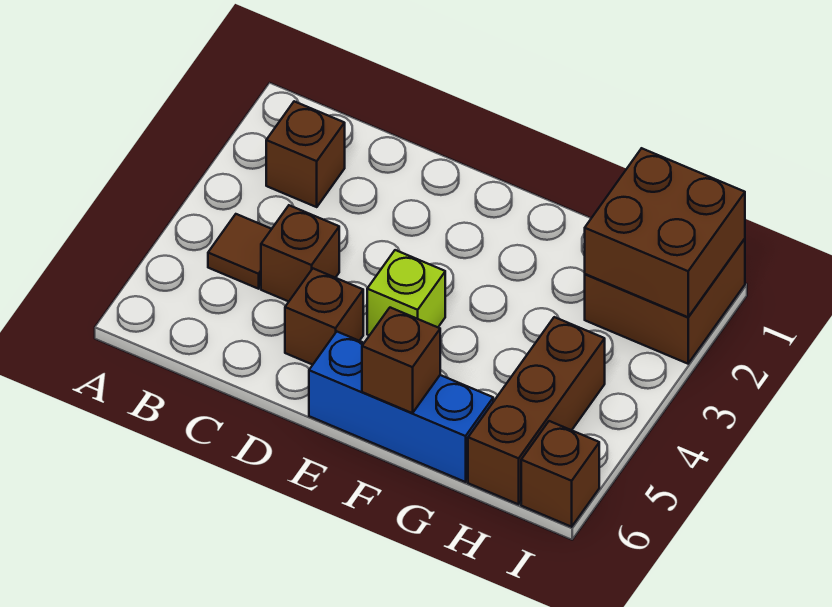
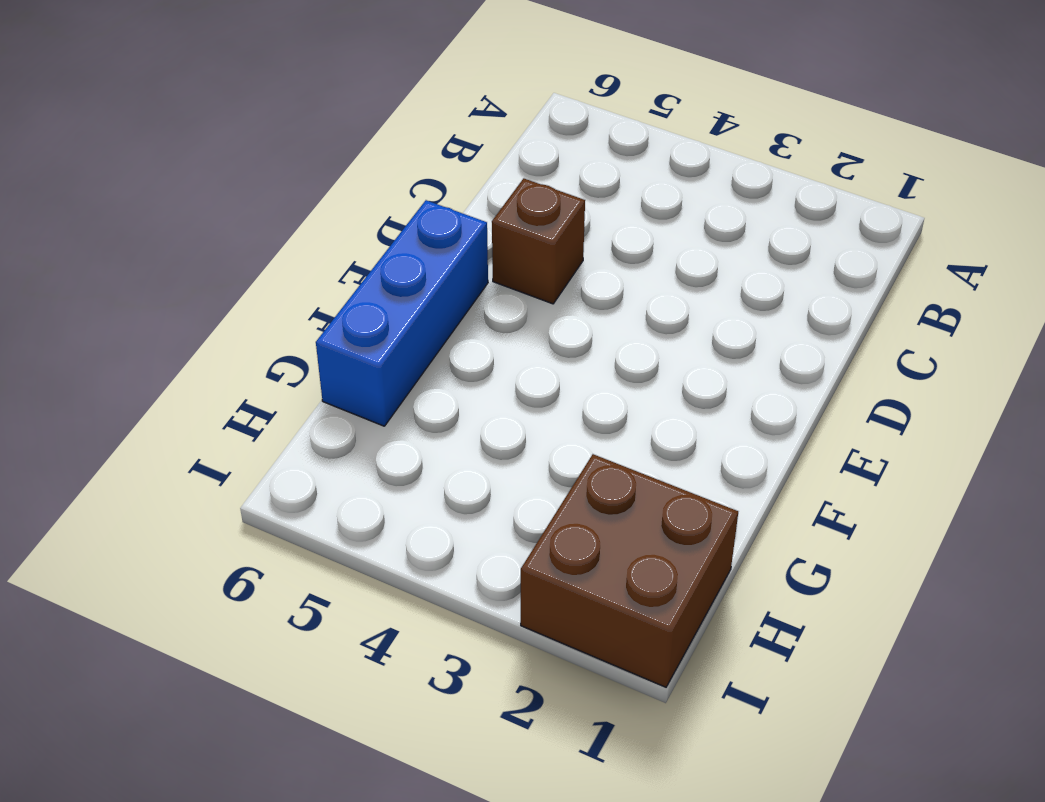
none -> brown brick B2 level 1
none -> brown tile B4 level 1

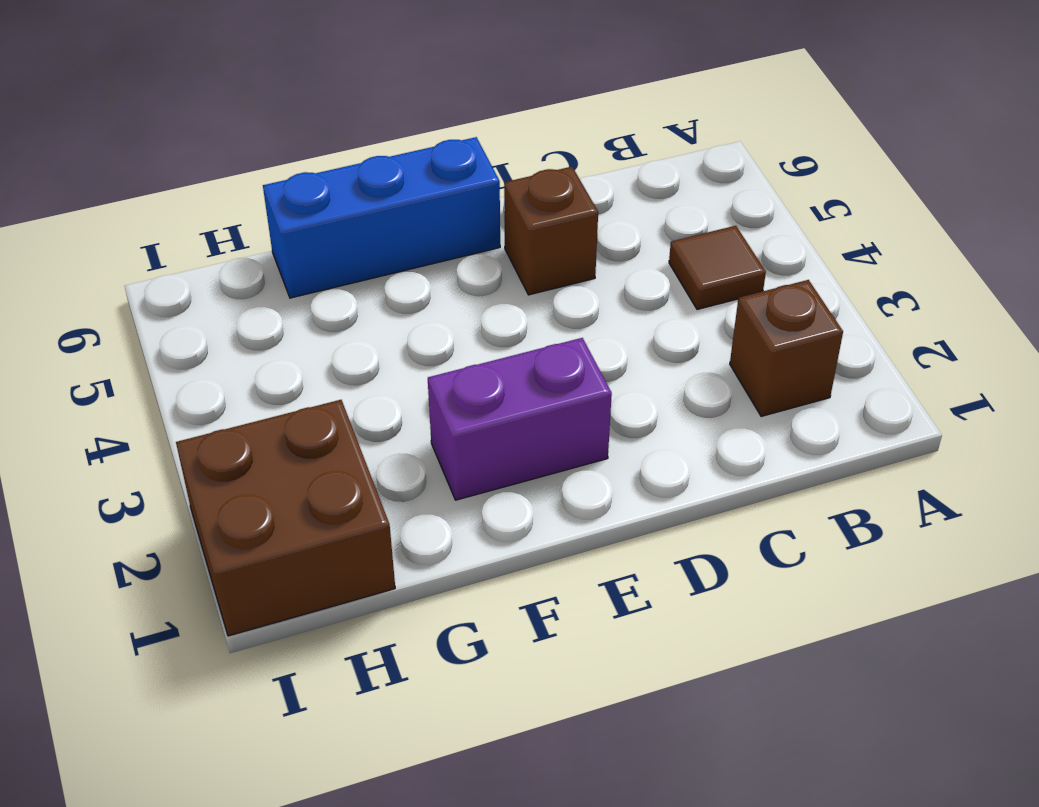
purple brick E2:F2 level 1 -> none
none -> brown brick C4 level 1
none -> lime brick E4 level 1

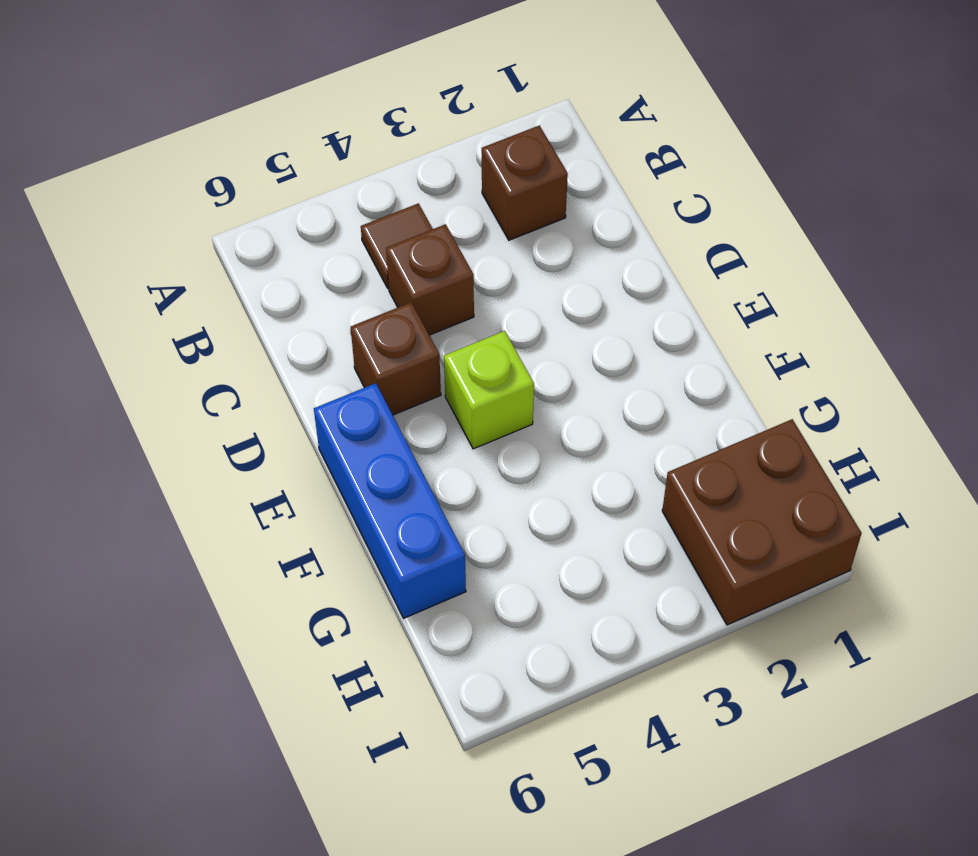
none -> brown brick H4:H6 level 1
none -> brown brick I6 level 1

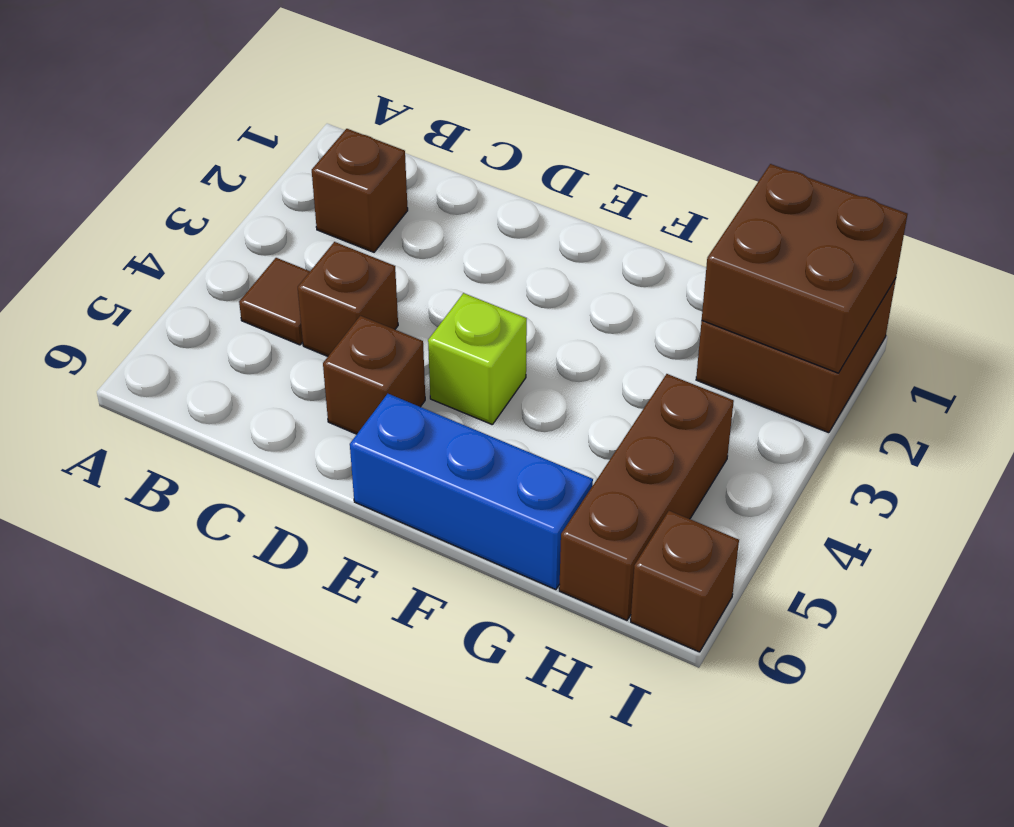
none -> brown brick F6 level 2

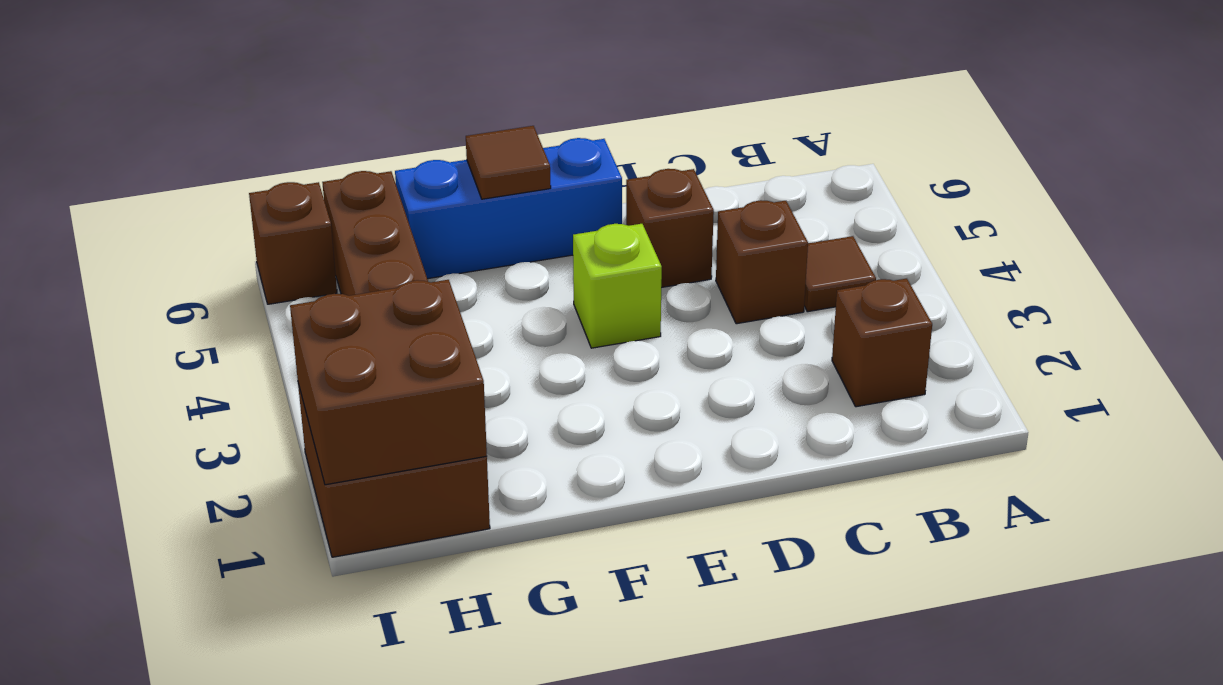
brown tile F6 level 2 -> brown brick F6 level 2

